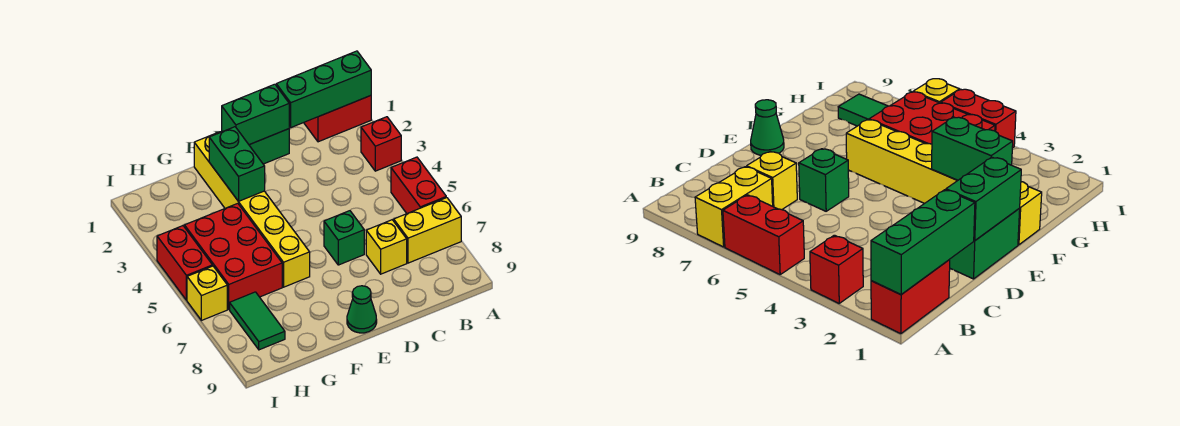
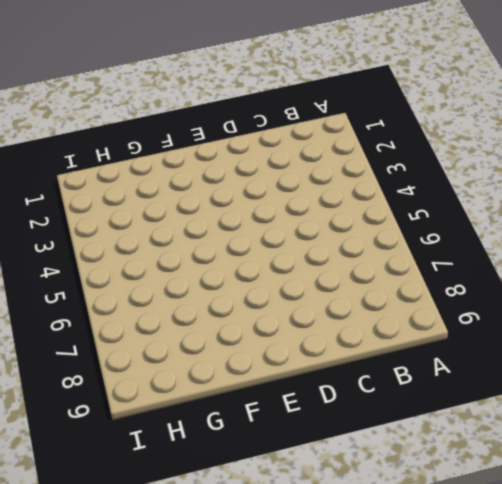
none -> red brick A1:B1 level 1
none -> red brick A3 level 1
none -> red brick A5:A6 level 1

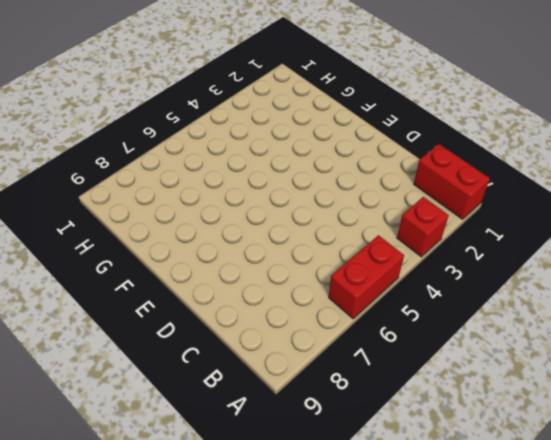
none -> yellow brick A7:B7 level 1
none -> yellow brick C7 level 1
none -> green brick D1:E1 level 1

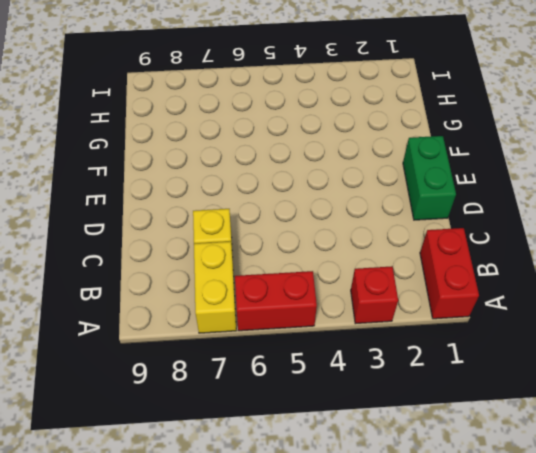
none -> green brick D6 level 1
none -> green cone E9 level 1
none -> yellow brick F1:F6 level 1

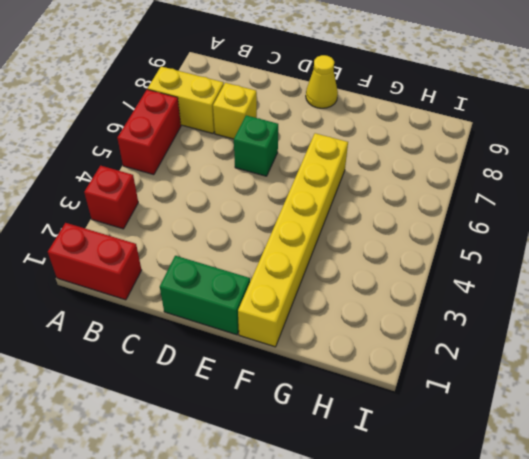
yellow cone E9 level 1 -> green cone E9 level 1
none -> red brick G4:H6 level 1
none -> green tile H7:H8 level 1
none -> red brick I4:I5 level 1

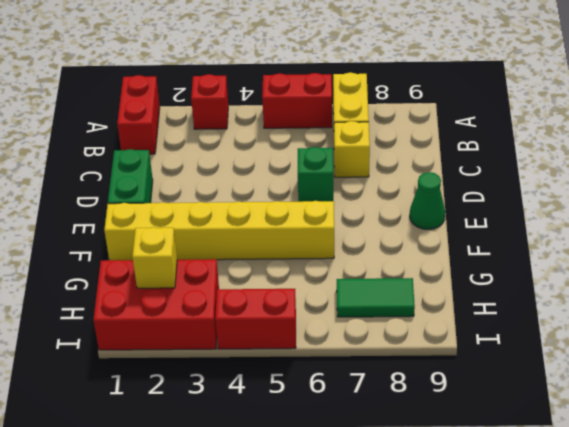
red brick H1:I3 level 1 -> red brick G4:H6 level 1
yellow brick H2 level 2 -> yellow brick I6 level 1
none -> green brick A1:C1 level 2
none -> green brick D1:E1 level 2
none -> green brick F2:F3 level 2

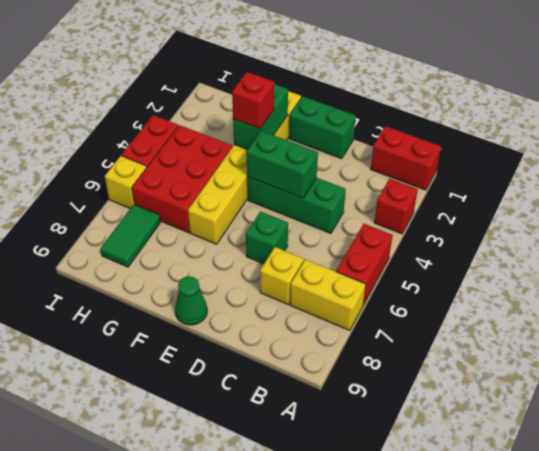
green brick C4:E4 level 1 -> green brick A1:C1 level 2
green brick D4:E4 level 2 -> green brick D1:E1 level 2
red brick F3 level 3 -> none

